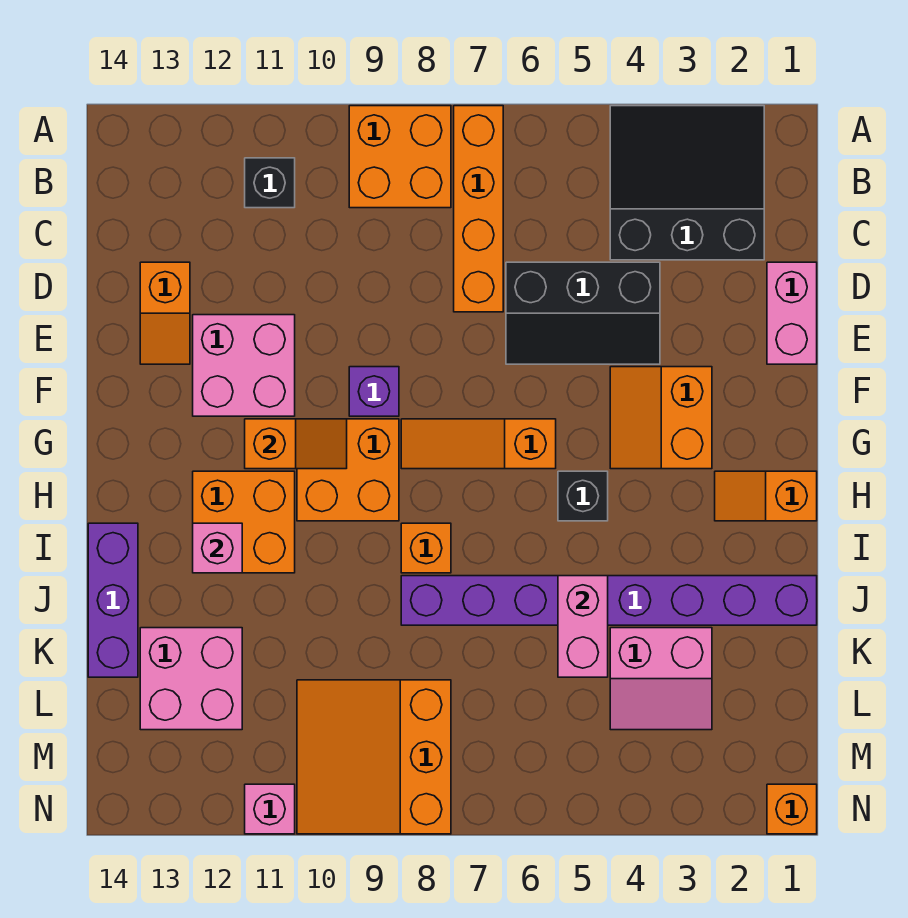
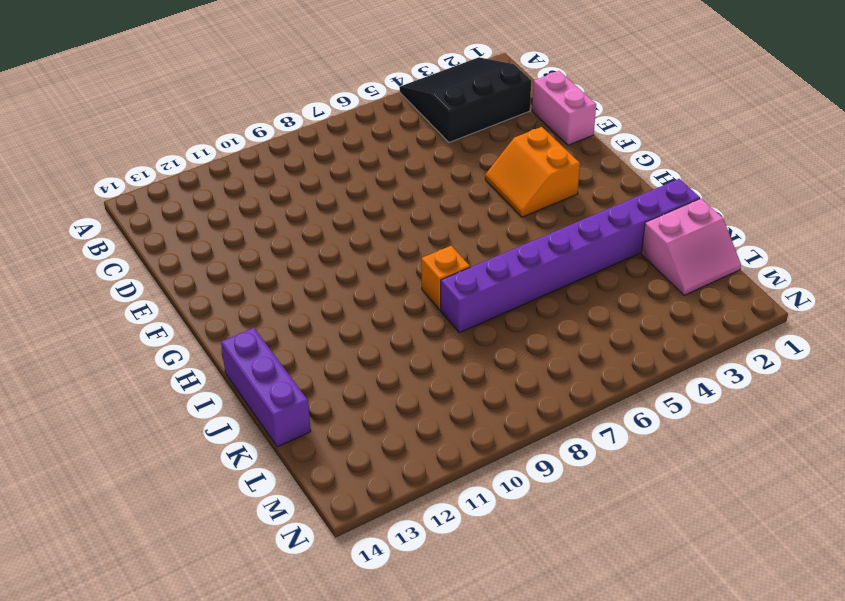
pink slope K1:L2 level 1 top K -> pink slope K3:L4 level 1 top K
none -> orange brick A7:D7 level 1
none -> orange brick A8:B9 level 1
none -> black brick B11 level 1

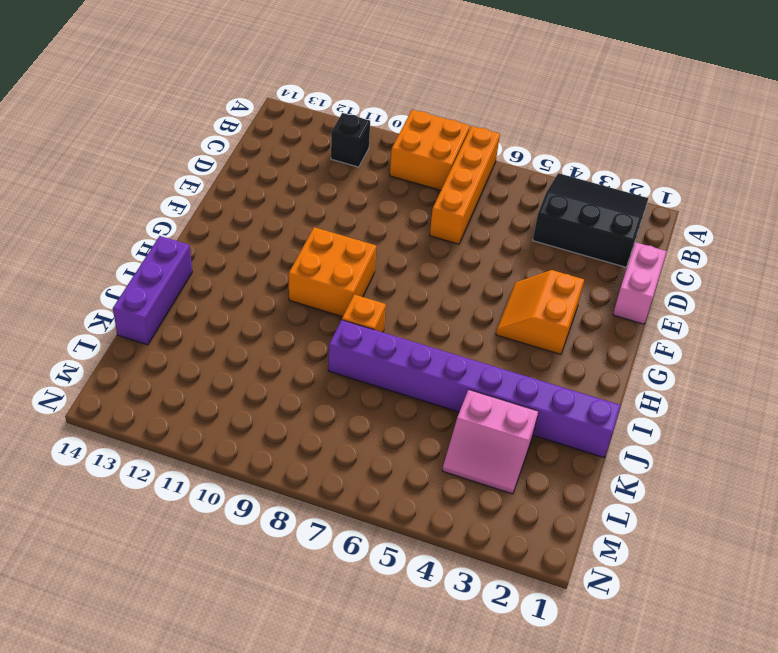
none -> black slope D4:E6 level 1 top D
none -> orange slope D13:E13 level 1 top D
none -> pink brick E11:F12 level 1

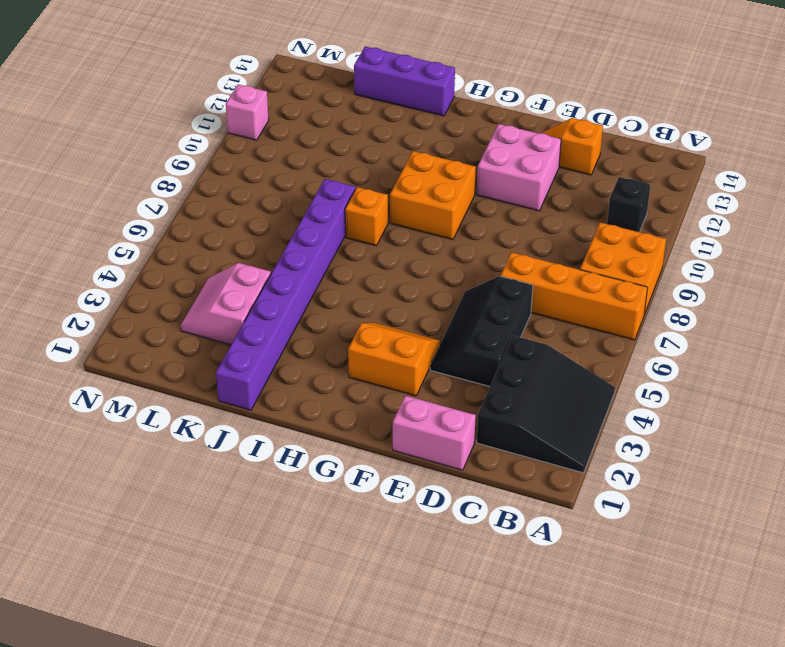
none -> purple brick F9 level 1
none -> orange slope G6:G8 level 1 top 6
none -> orange slope H1:H2 level 1 top 1

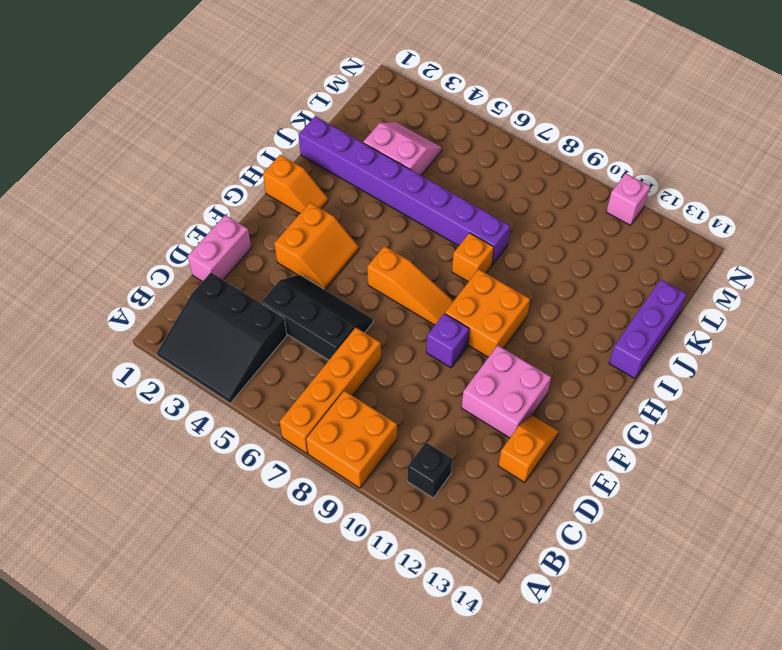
none -> black brick H5 level 1
none -> orange brick H11:I12 level 1
none -> pink brick K12:L13 level 1

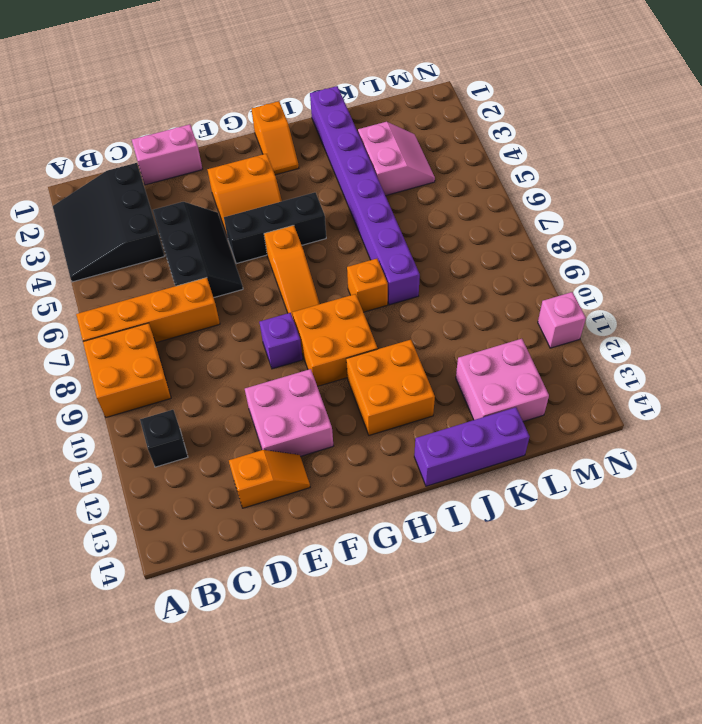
black brick F5:H5 level 1 -> black brick H5 level 1
none -> orange slope L8:N10 level 1 top 8
none -> orange brick N1 level 1
none -> orange slope G10:G11 level 2 top 11

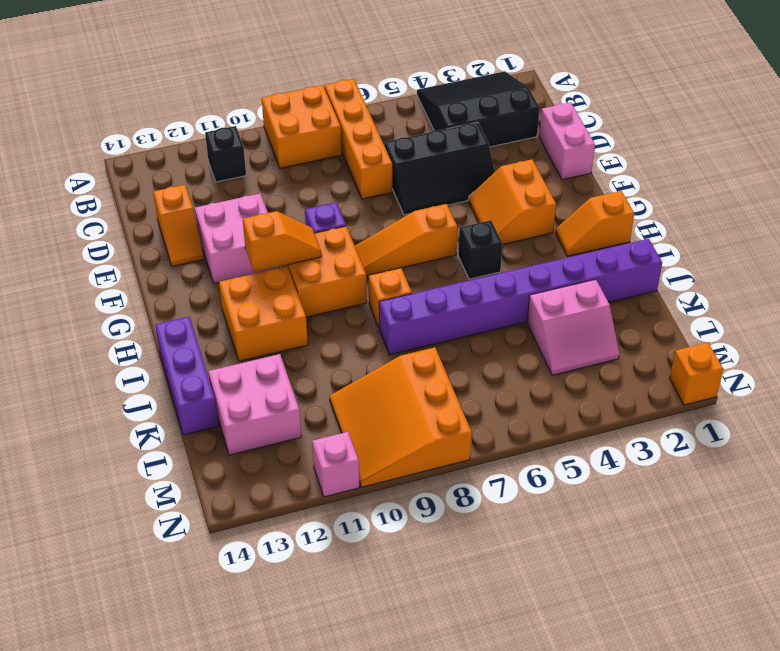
none -> pink brick I12 level 2
none -> pink brick J5:K5 level 2

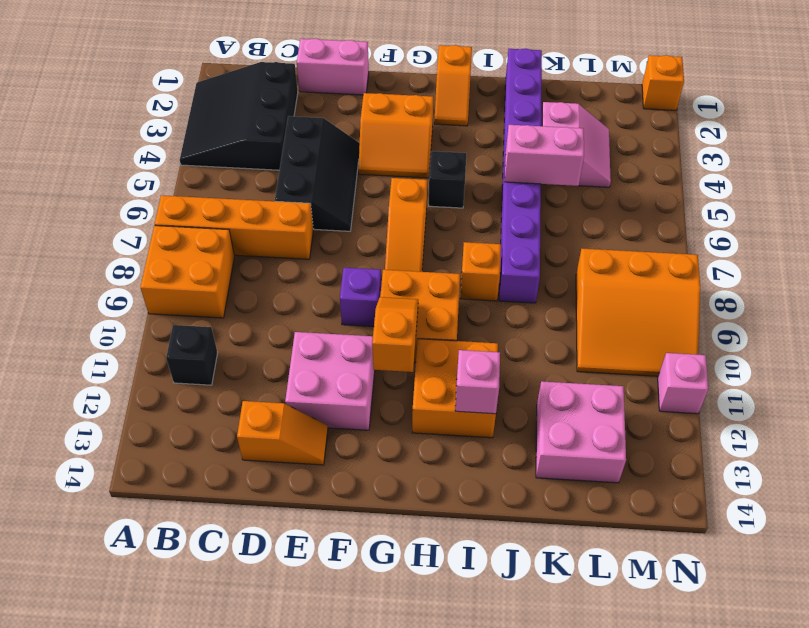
none -> purple brick I14:K14 level 1

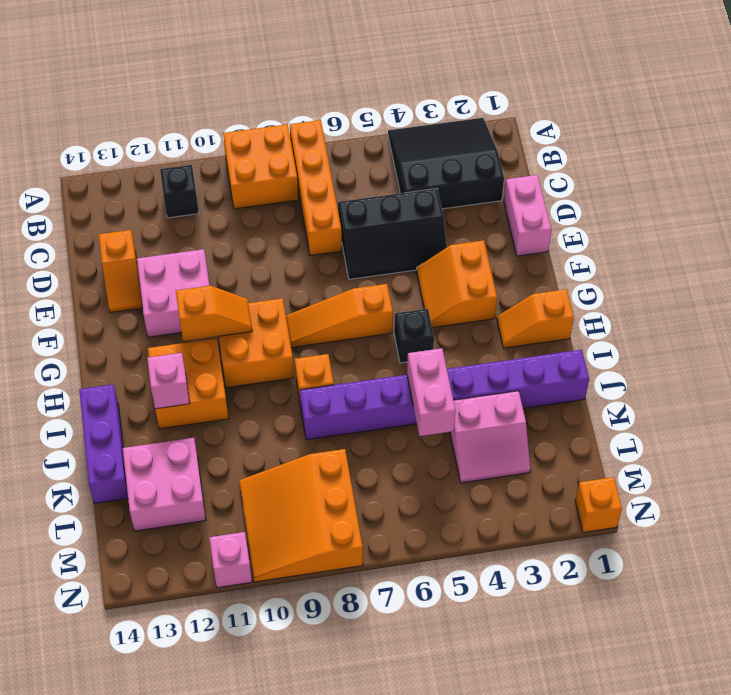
none -> purple brick F9 level 1

